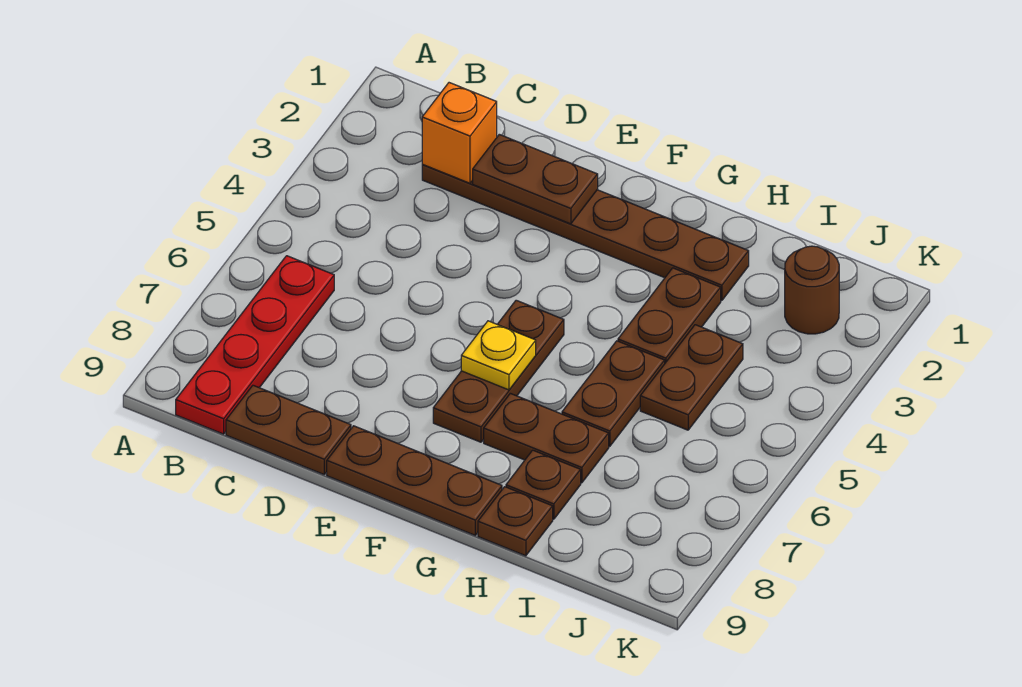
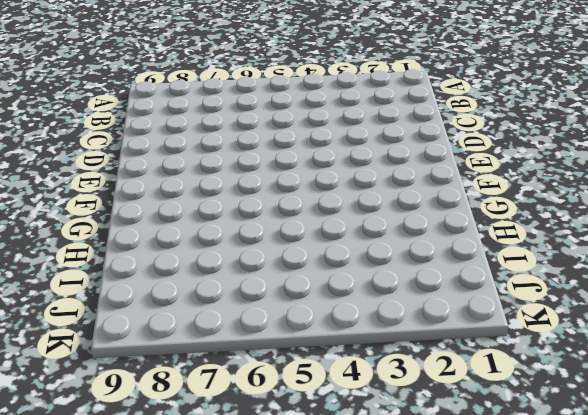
none -> red plate B6:B9 level 1
none -> brown plate C2:H2 level 1
none -> brown plate C9:D9 level 1

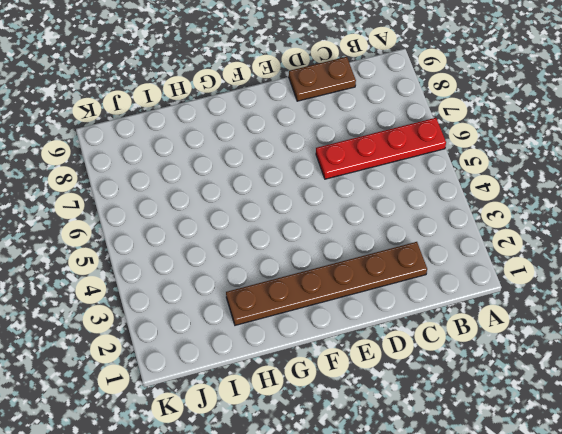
red plate A6:D6 level 1 -> red plate B6:B9 level 1
none -> brown plate E9:G9 level 1
none -> brown plate F5:F7 level 1
none -> brown plate G7:H7 level 1

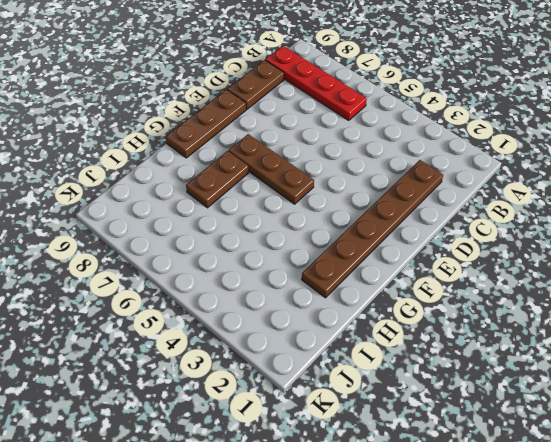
none -> brown plate H3:H4 level 1
none -> brown plate H5:H6 level 1
none -> brown plate H8 level 1

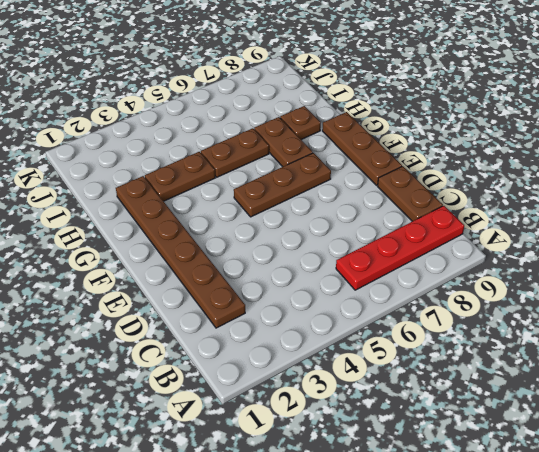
none -> brown plate H9 level 1
none -> brown plate I4:I5 level 1
none -> brown round brick J2 level 1

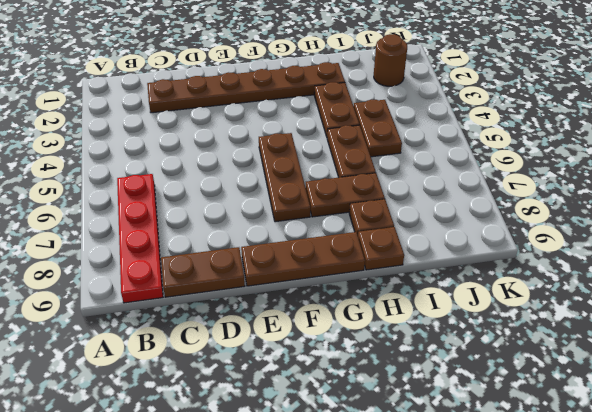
none -> orange brick C2 level 2
none -> brown plate D2:E2 level 2
none -> yellow plate F6 level 2

